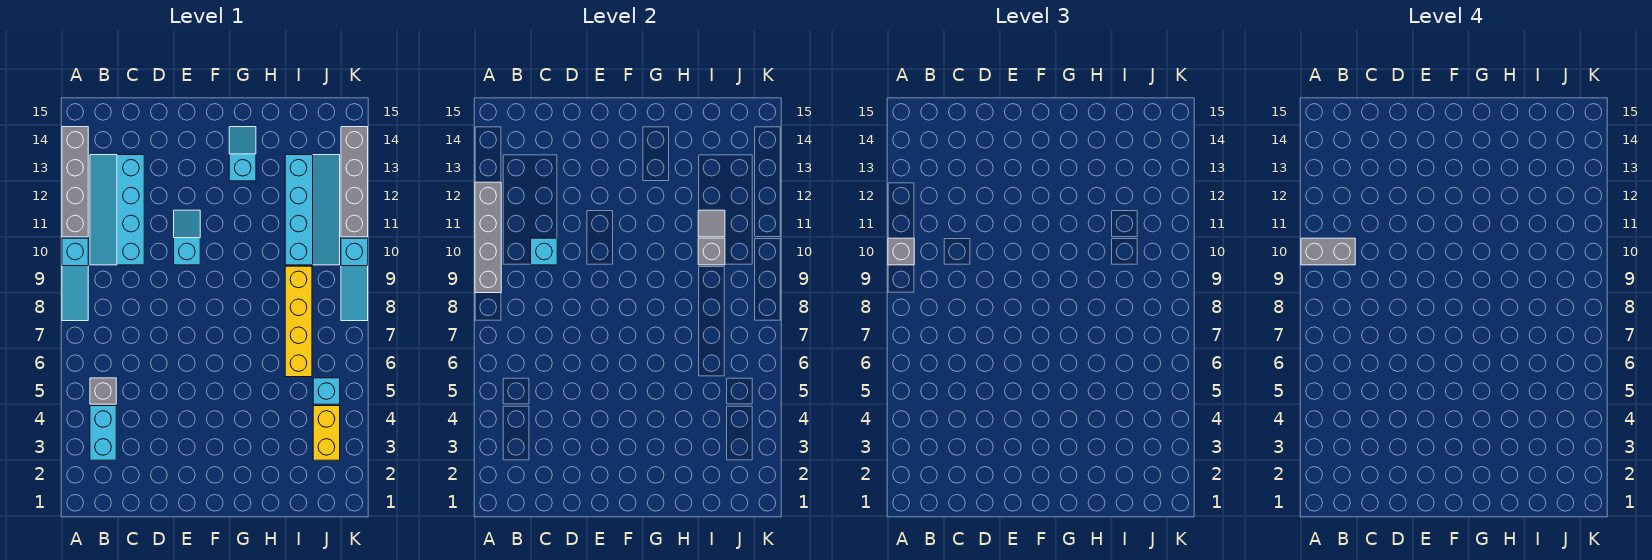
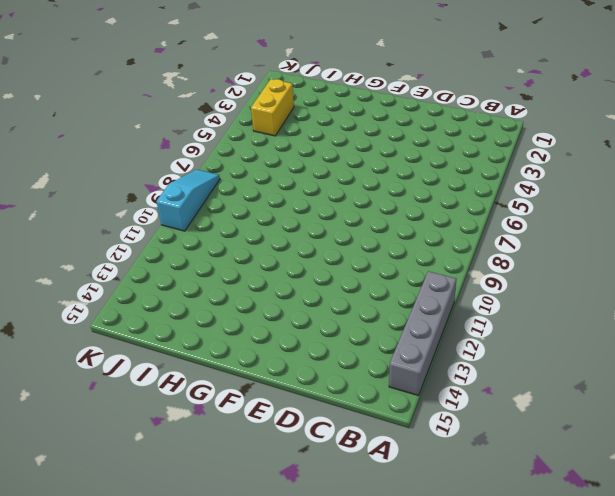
none -> cyan slope A8:A10 level 1 top 10
none -> cyan brick B3:B4 level 1
none -> grey brick B5 level 1

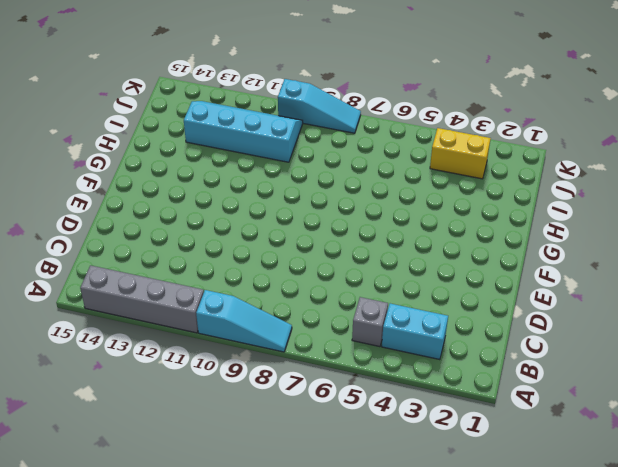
none -> cyan slope B10:C13 level 1 top C
none -> cyan slope E10:E11 level 1 top 10
none -> cyan slope G13:G14 level 1 top 13

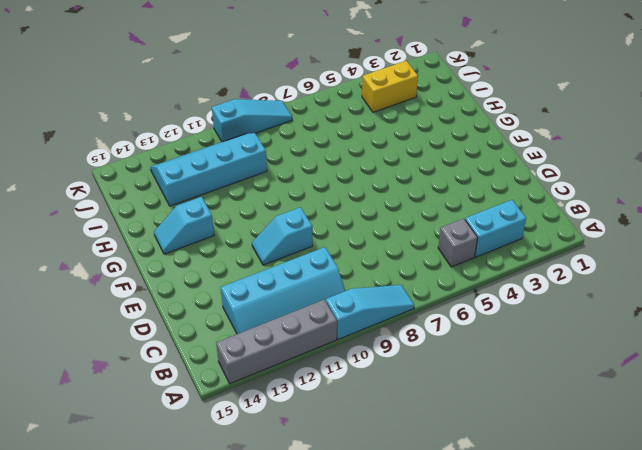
none -> yellow brick I6:I9 level 1
none -> cyan brick J5 level 1
none -> grey brick K11:K14 level 1

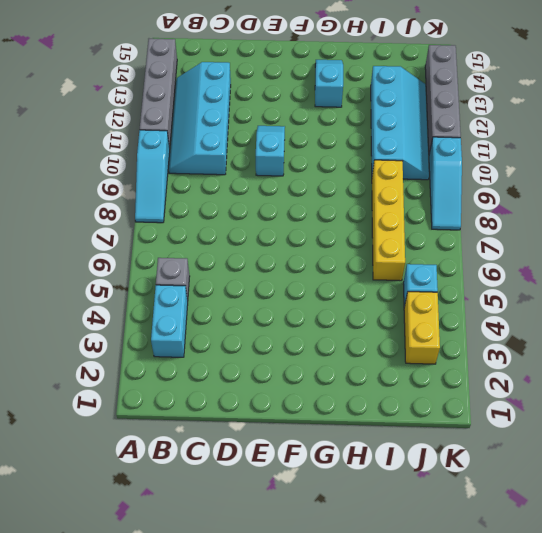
none -> grey brick A9:A12 level 2
none -> cyan brick C10 level 2
none -> grey brick I10 level 2

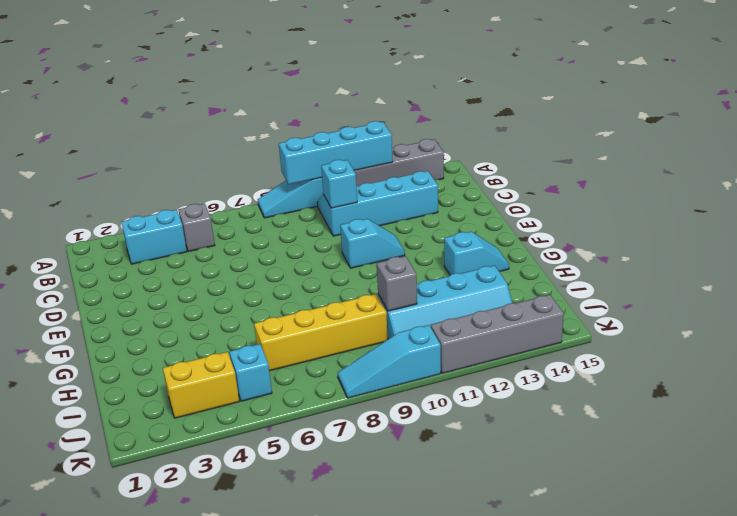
cyan brick A9:A12 level 2 -> grey brick A9:A12 level 2
none -> grey tile I11 level 2
none -> grey brick A10 level 3
none -> grey brick A10:B10 level 4

